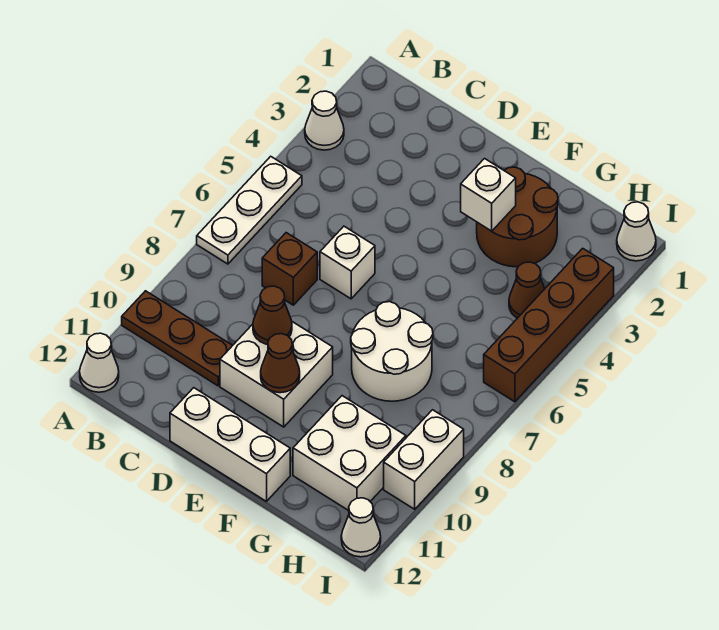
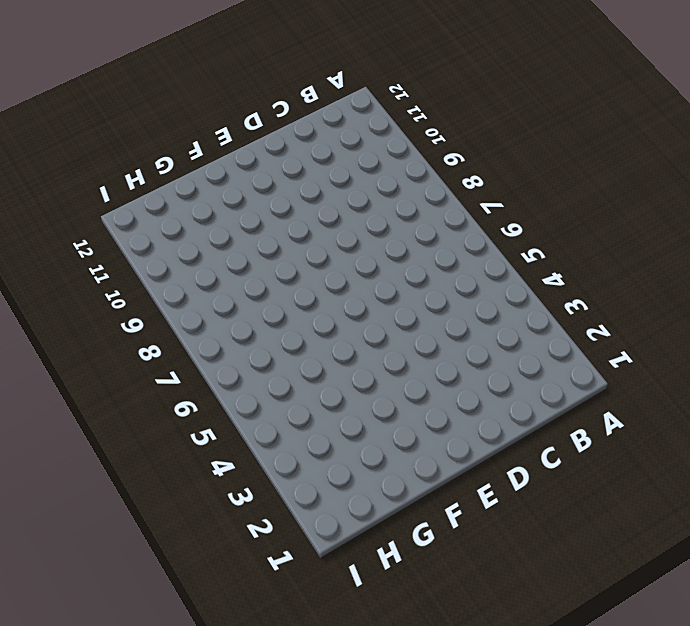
none -> white cone A3 level 1
none -> white plate A5:A7 level 1
none -> brown plate A10:C10 level 1

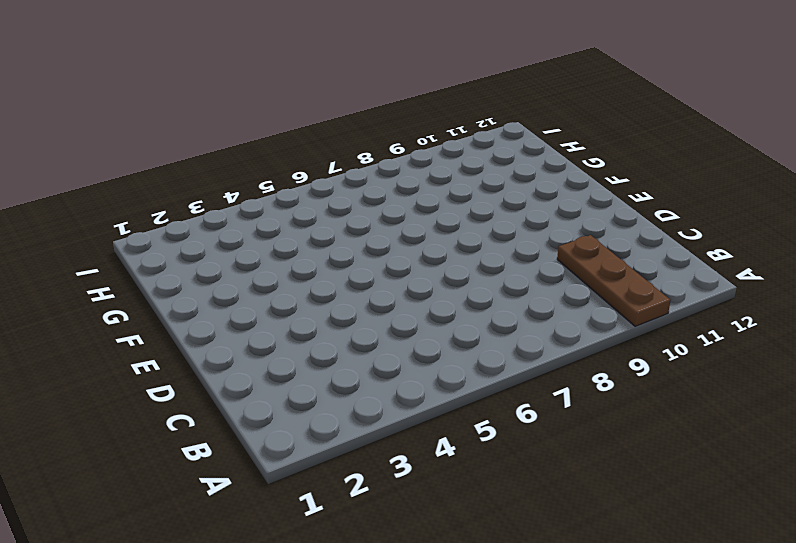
none -> white cone A3 level 1
none -> white plate A5:A7 level 1
none -> white cone A12 level 1

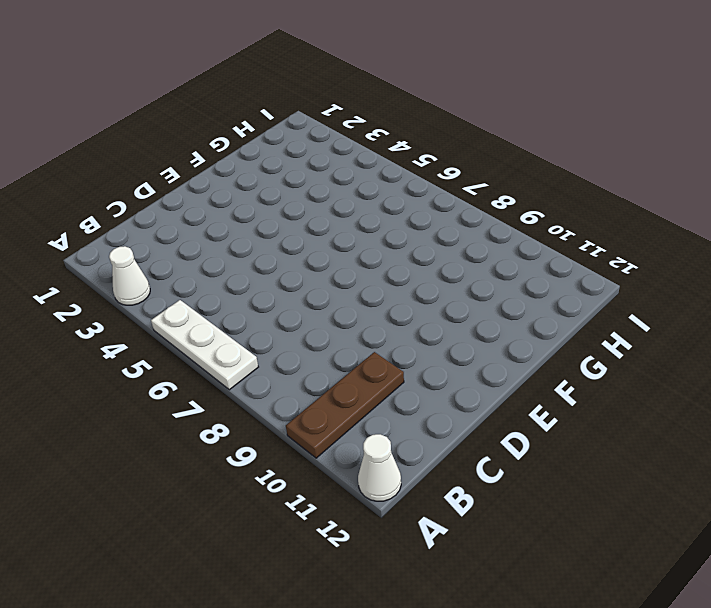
none -> brown brick C7 level 1
none -> white brick D6 level 1
none -> white brick D9:E10 level 1

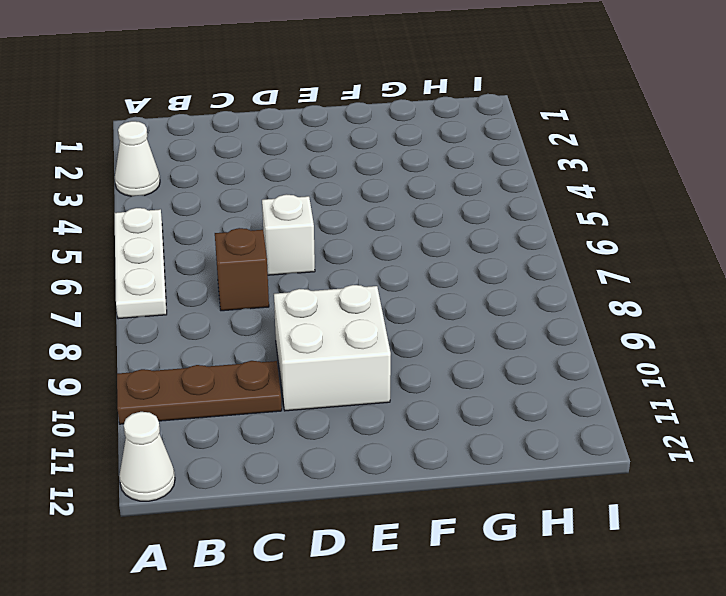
none -> white brick D12:F12 level 1
none -> brown round brick F2:G3 level 1
none -> white round brick F7:G8 level 1

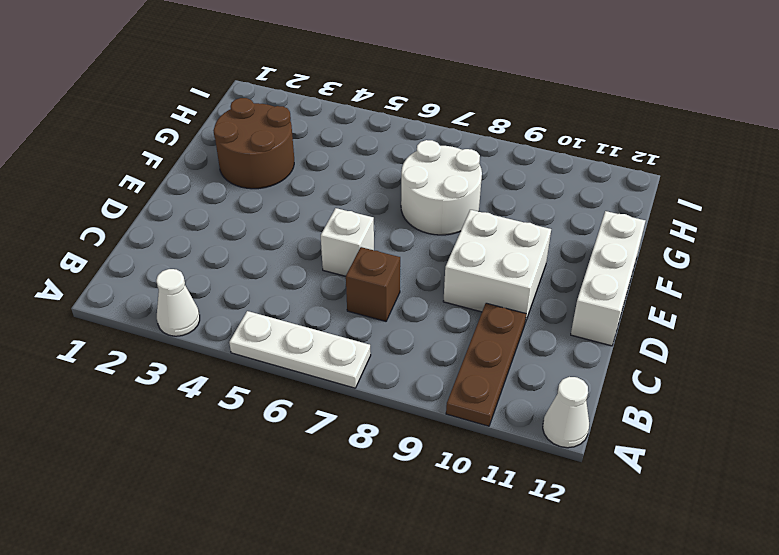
none -> white brick G10:H11 level 1
none -> brown cone H4 level 1
none -> white cone I1 level 1

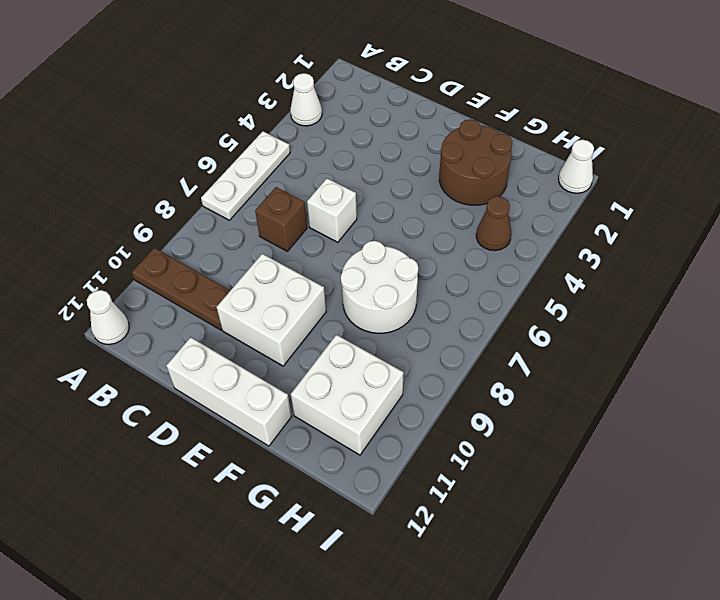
none -> brown brick I3:I6 level 1
none -> white brick I9:I10 level 1
none -> white cone I12 level 1

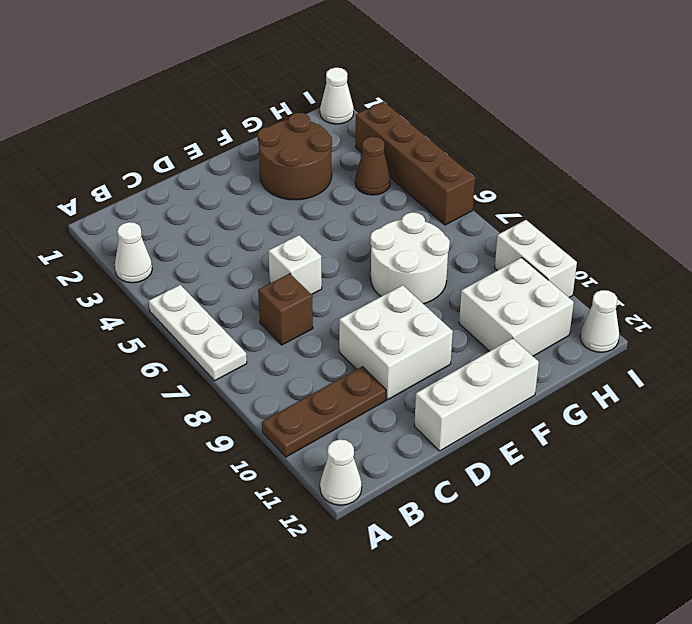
none -> brown cone D9 level 2
none -> brown cone E10 level 2
none -> white brick F3 level 2

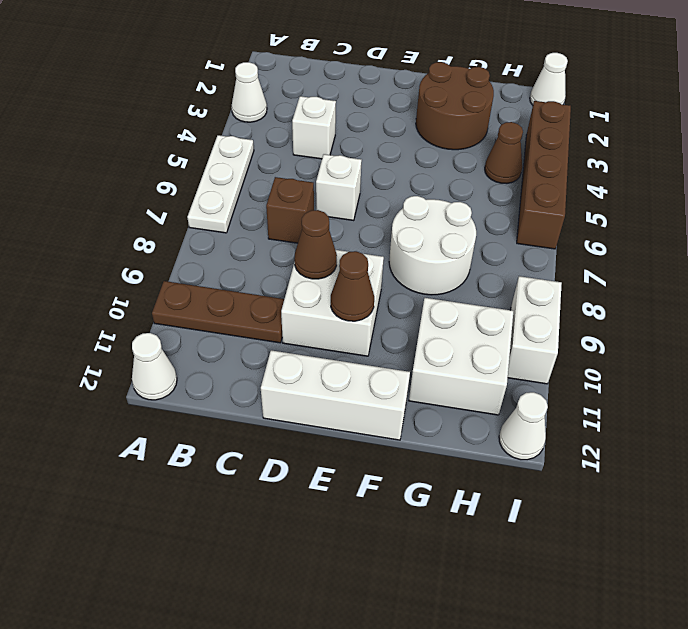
white brick C4 level 1 -> white brick F3 level 2

